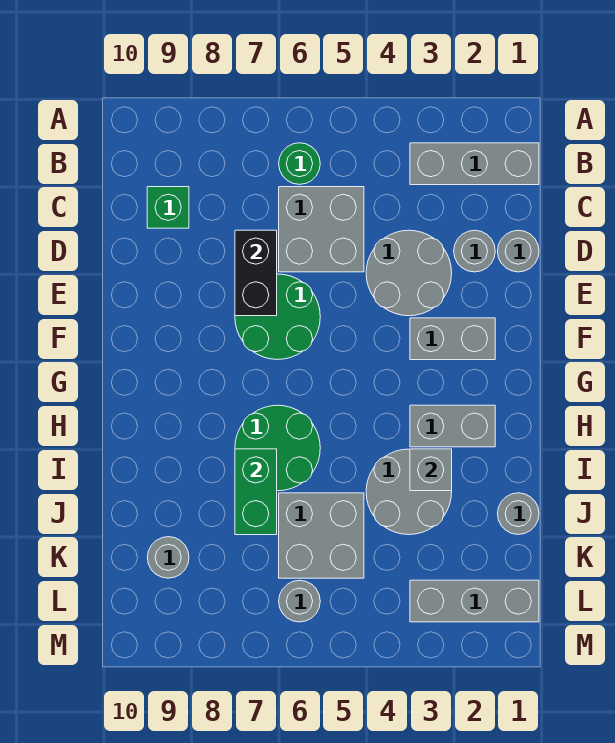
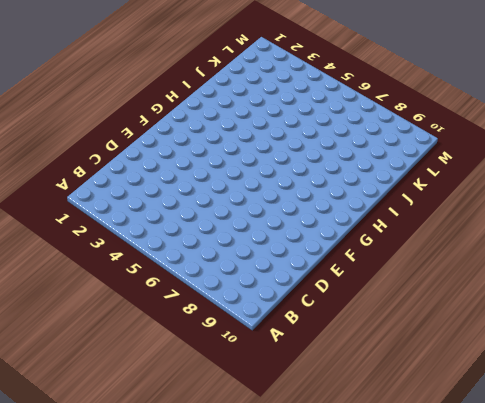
none -> grey brick B1:B3 level 1
none -> green round brick B6 level 1
none -> grey brick C5:D6 level 1

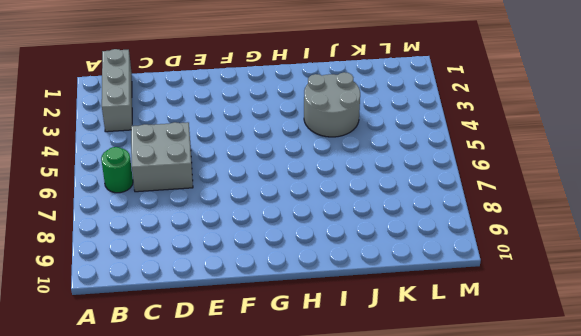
none -> green brick C9 level 1
none -> grey round brick D1 level 1
none -> grey round brick D2 level 1

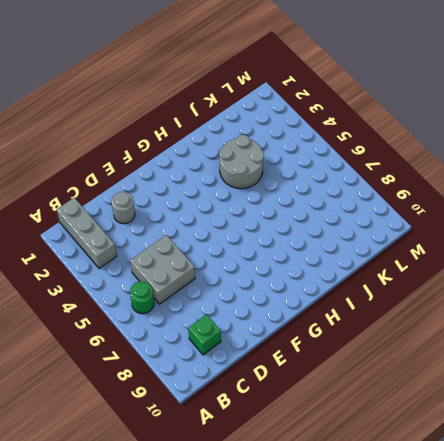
none -> grey round brick D1 level 1
none -> grey round brick D3:E4 level 1
none -> green round brick E6:F7 level 1

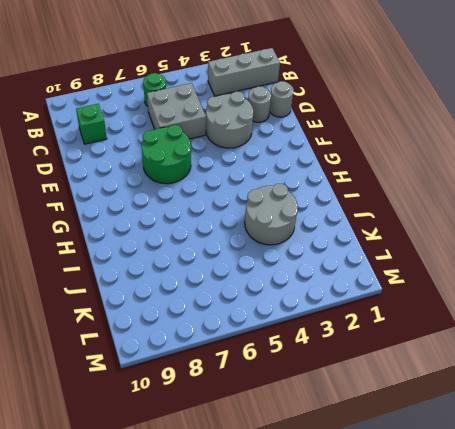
none -> grey brick F2:F3 level 1
none -> grey brick H2:H3 level 1
none -> green round brick H6:I7 level 1

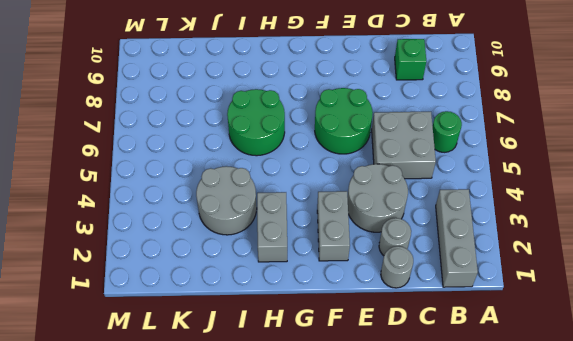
none -> grey round brick J1 level 1
none -> grey brick J5:K6 level 1
none -> grey round brick K9 level 1

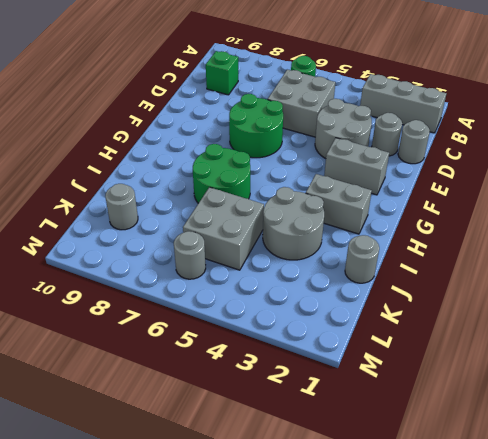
none -> grey brick L1:L3 level 1
none -> black brick D7:E7 level 2
none -> grey brick I3 level 2

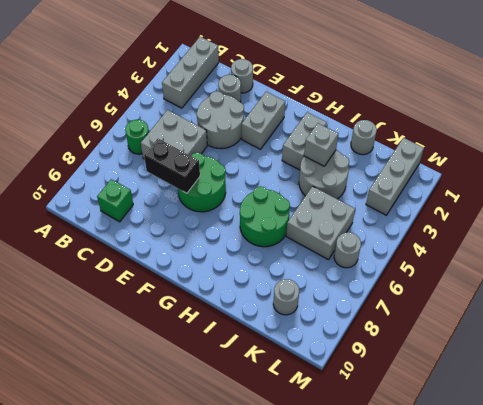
none -> green brick I7:J7 level 2

